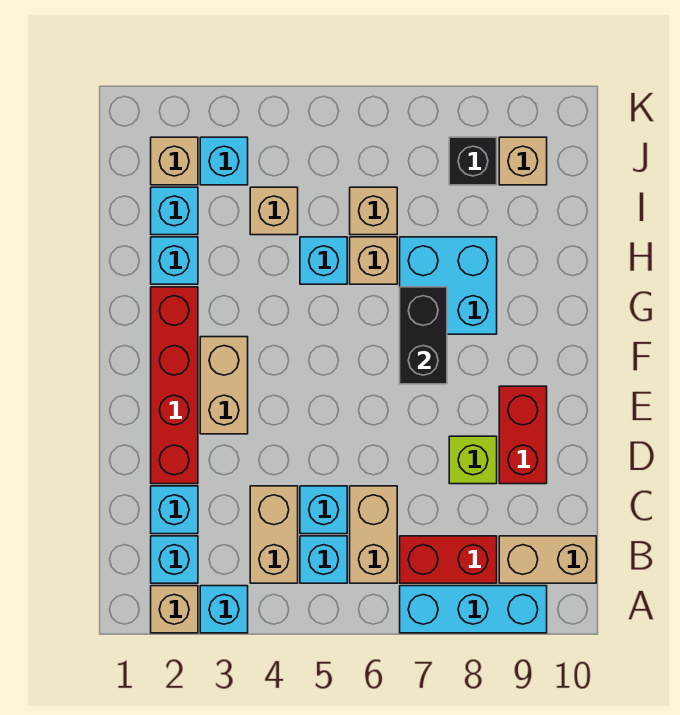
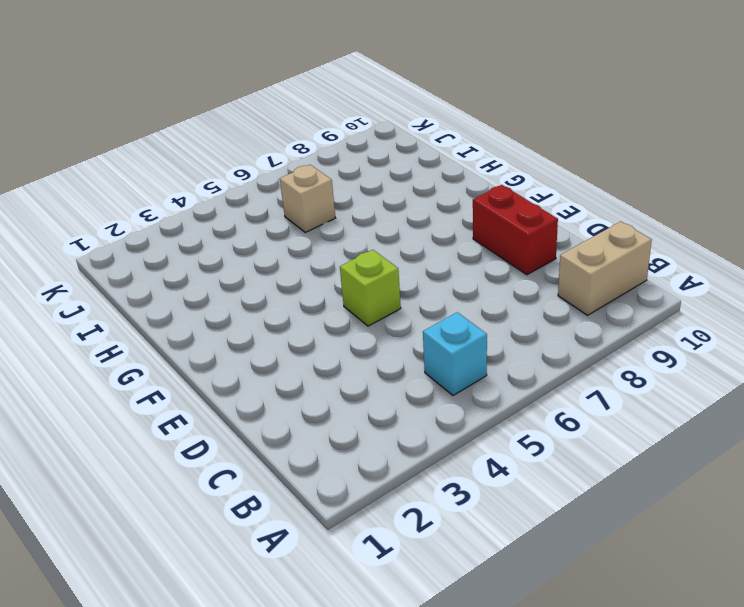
lime brick E5 level 1 -> lime brick D8 level 1
none -> tan brick A2 level 1
none -> cyan brick A3 level 1
none -> cyan brick A7:A9 level 1

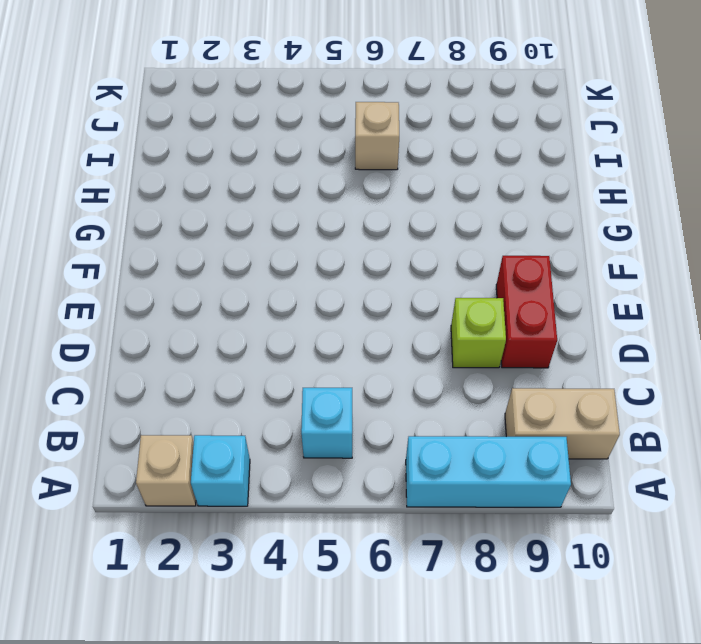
none -> cyan brick B2 level 1
none -> tan brick B4:C4 level 1
none -> tan brick B6:C6 level 1

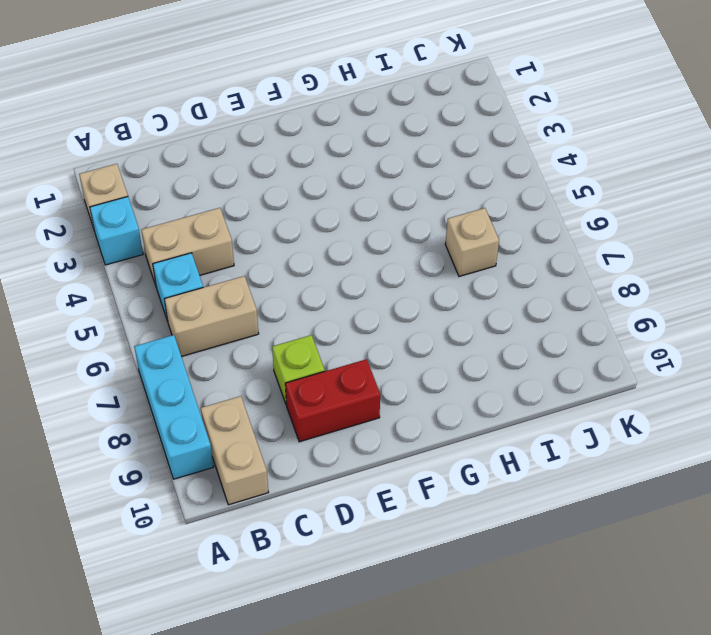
none -> cyan brick B2 level 1
none -> red brick B7:B8 level 1
none -> cyan brick C2 level 1

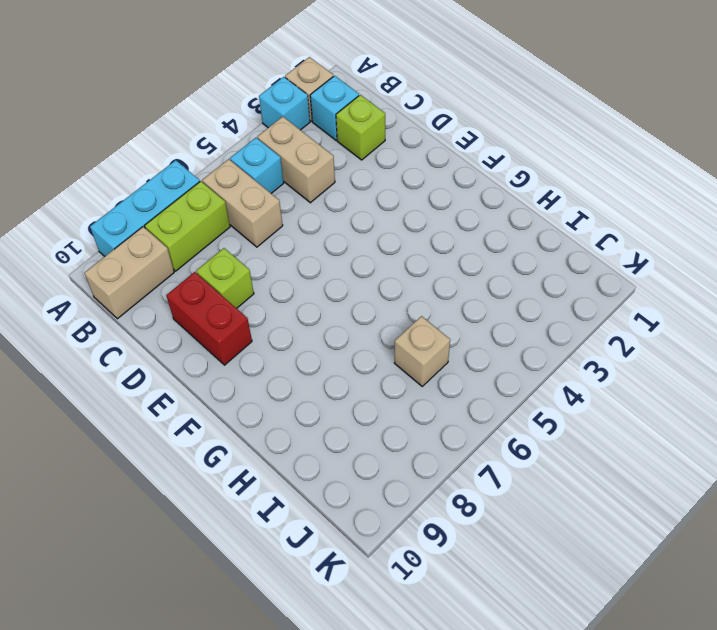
lime brick B7:B8 level 1 -> red brick B7:B8 level 1
lime brick C2 level 1 -> cyan brick C2 level 1
none -> cyan brick C5 level 1
none -> red brick D2:G2 level 1
none -> tan brick E3:F3 level 1

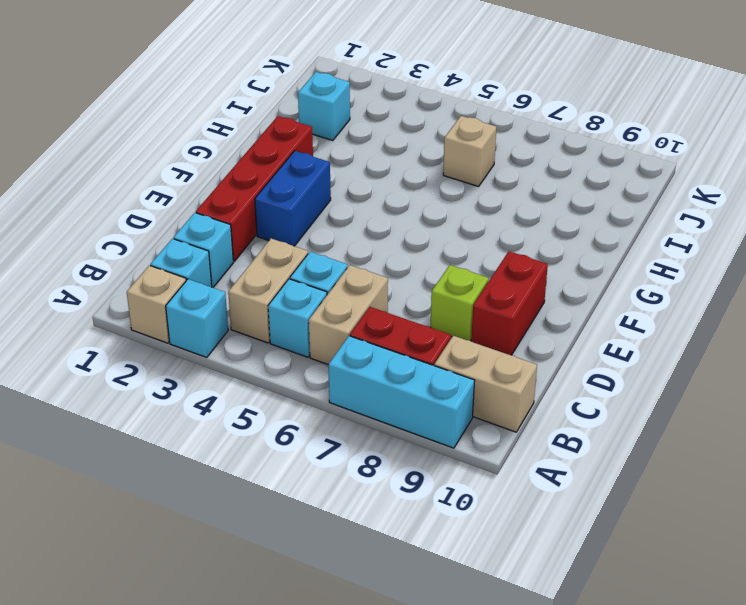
blue brick E3:F3 level 1 -> tan brick E3:F3 level 1
none -> cyan brick G7:H8 level 1
none -> cyan brick H2 level 1
none -> cyan brick H5 level 1

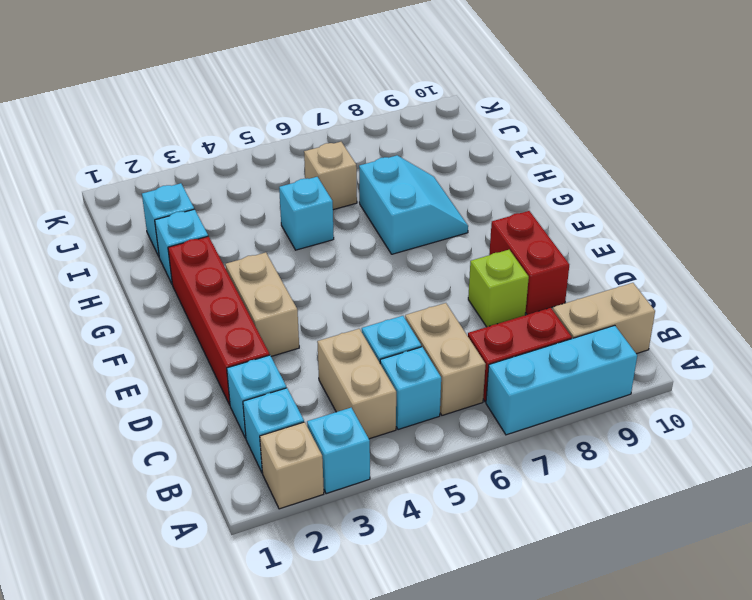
cyan slope G7:H8 level 1 top 7 -> cyan brick G7:H8 level 1
none -> tan brick H6 level 1
none -> tan brick I4 level 1
none -> tan brick J2 level 1

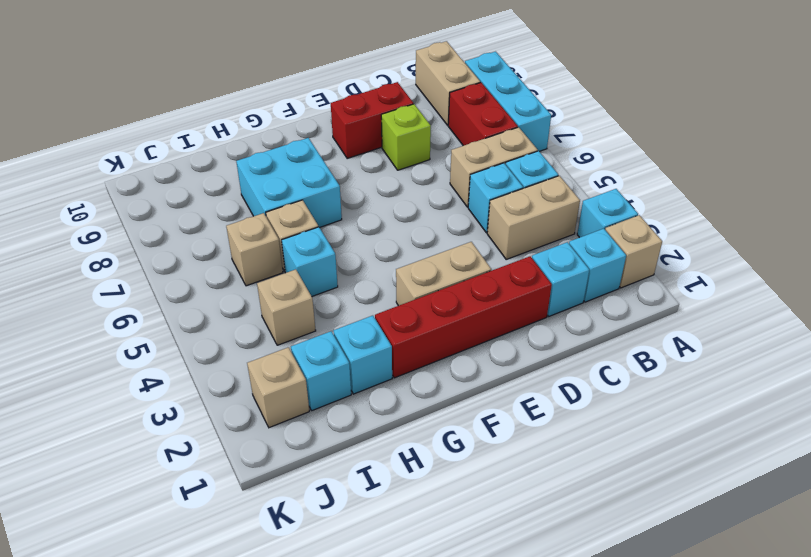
none -> cyan brick J3 level 1
none -> black brick J8 level 1
none -> tan brick J9 level 1

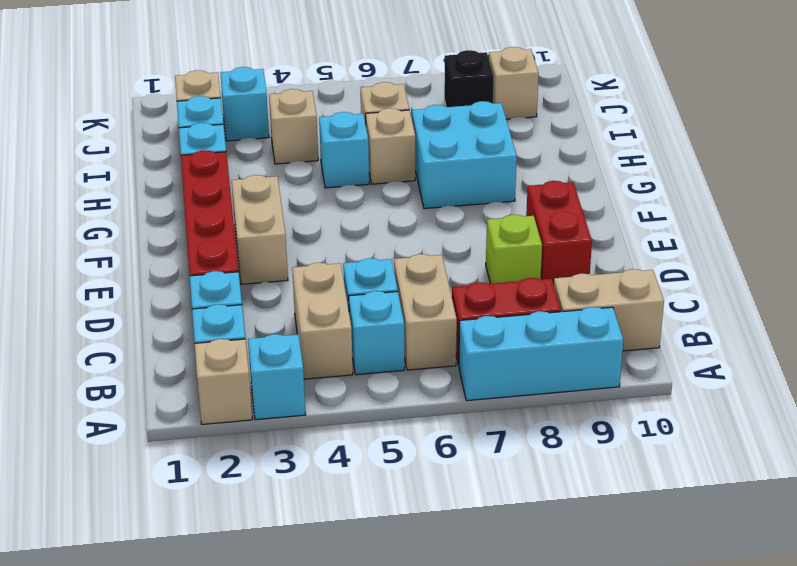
none -> black brick F7:G7 level 2

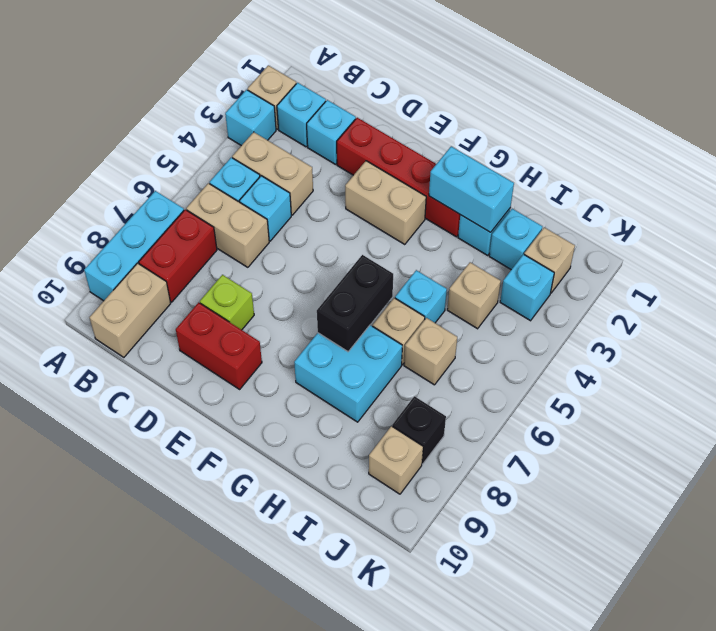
cyan brick G2:H2 level 2 -> none
black brick G6:G7 level 2 -> black brick F7:G7 level 2

